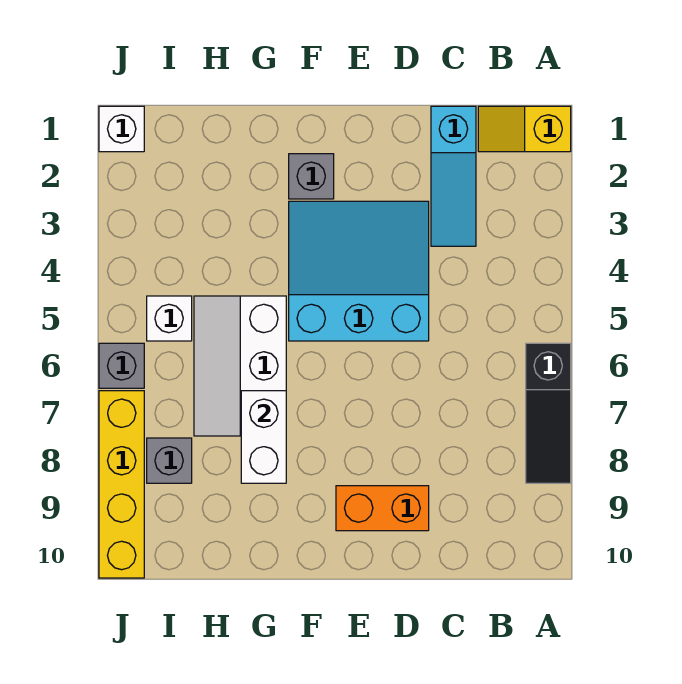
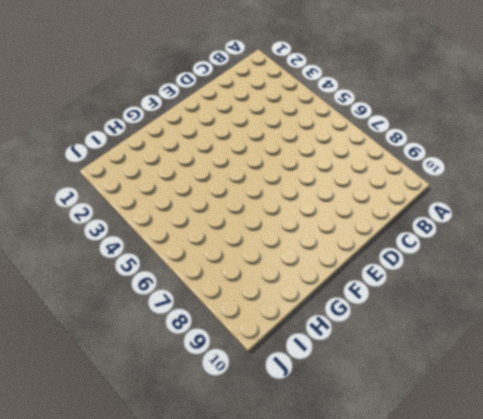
none -> yellow slope A1:B1 level 1 top A
none -> black slope A6:A8 level 1 top 6
none -> cyan slope C1:C3 level 1 top 1

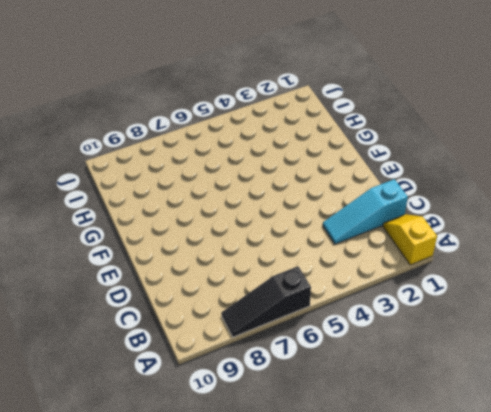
none -> cyan slope D3:F5 level 1 top 5
none -> orange brick D9:E9 level 1
none -> grey brick F2 level 1

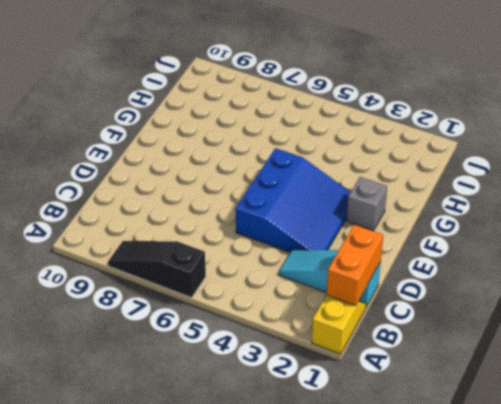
orange brick B1:C1 level 2 -> orange brick D9:E9 level 1
blue slope D3:F5 level 1 top 5 -> cyan slope D3:F5 level 1 top 5
none -> white slope G5:H7 level 1 top G
none -> white brick I5 level 1
none -> grey brick I8 level 1

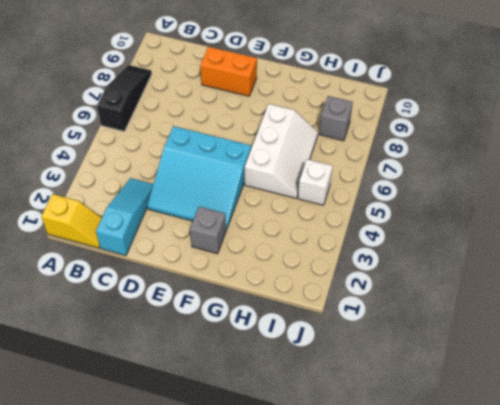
none -> white brick J1 level 1
none -> grey brick J6 level 1
none -> yellow brick J7:J10 level 1

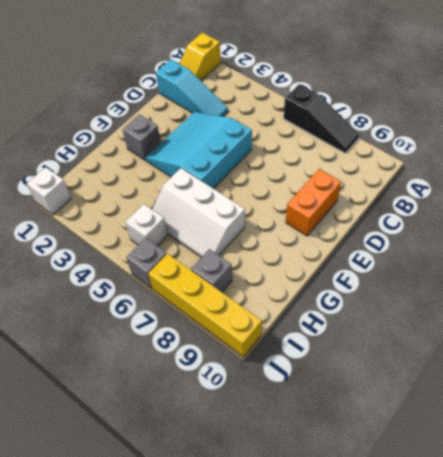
none -> white brick G7:G8 level 2

